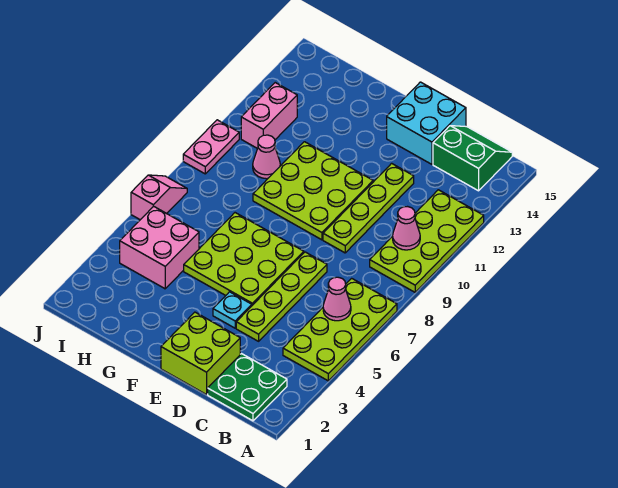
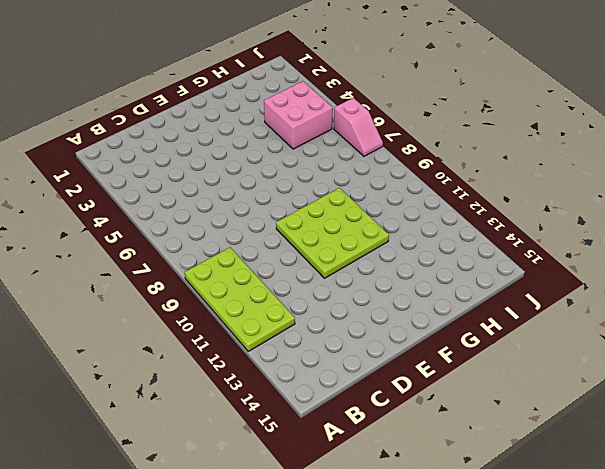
none -> lime plate A4:B7 level 1
none -> green plate B1:C2 level 1
none -> green slope B14:C15 level 1 top 14

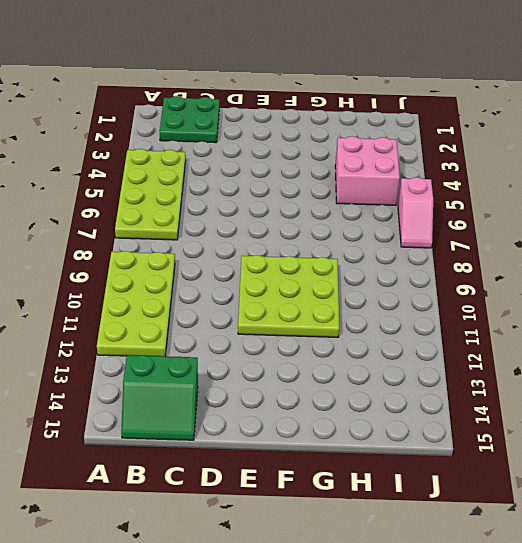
none -> lime brick D1:E2 level 1
none -> lime plate D4:D7 level 1
none -> lime plate D9:D12 level 1

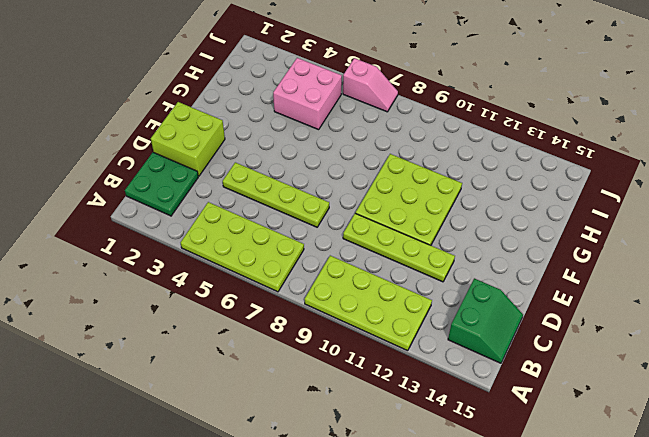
none -> cyan brick D14:E15 level 1
none -> cyan plate E4 level 1
none -> lime plate E5:G7 level 1

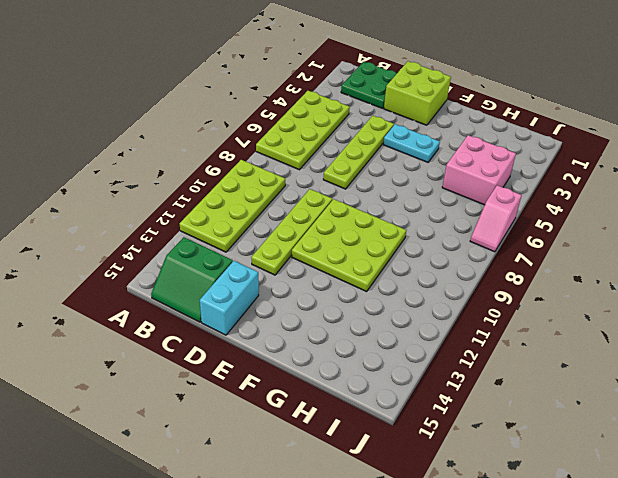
cyan brick D14:D15 level 1 -> cyan brick D14:E15 level 1
cyan plate E4:F4 level 1 -> cyan plate E4 level 1
none -> lime plate E5:G7 level 1
none -> pink cone H10 level 1
none -> pink brick I11:I12 level 1

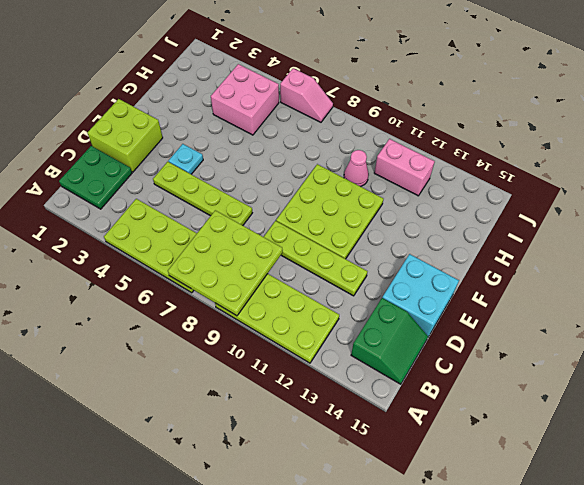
lime plate A7:C9 level 2 -> lime plate E5:G7 level 1
none -> pink plate J9:J10 level 1
none -> pink cone B6 level 2
none -> pink cone B10 level 2

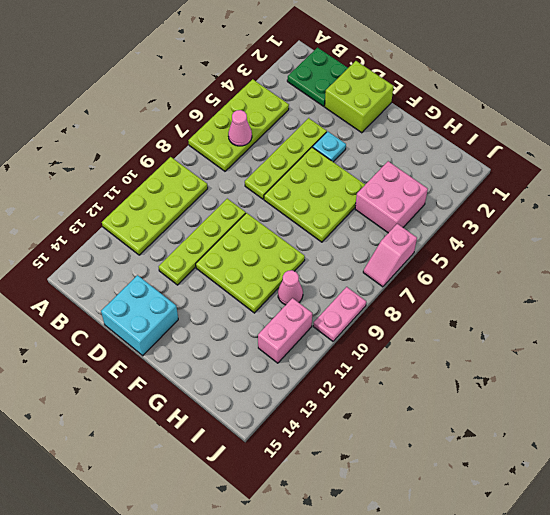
none -> green slope B14:C15 level 1 top 14
none -> pink cone B10 level 2

